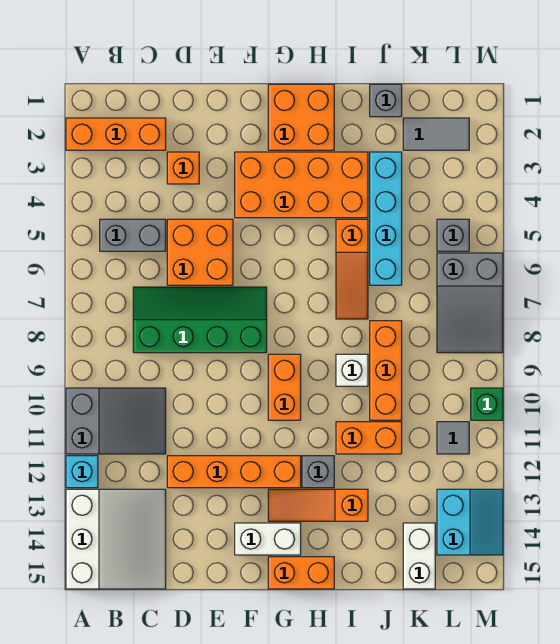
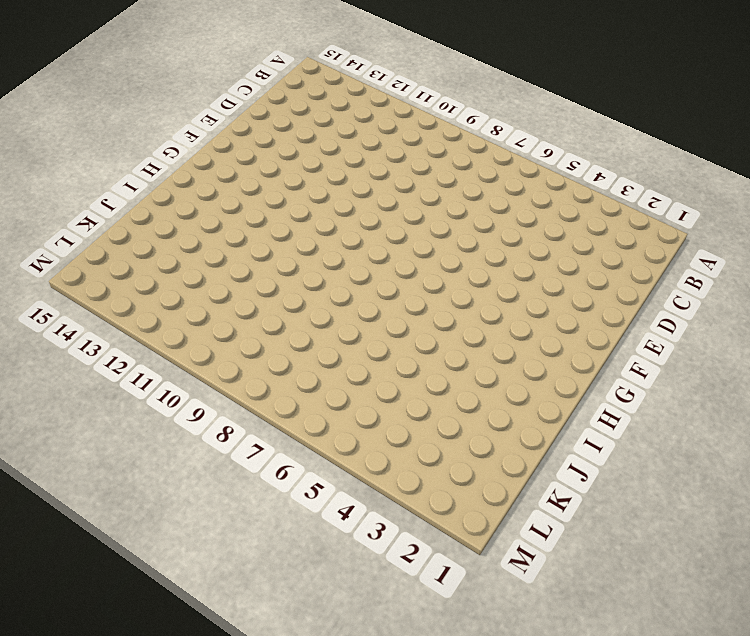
none -> orange brick A2:C2 level 1
none -> grey slope A10:C11 level 1 top A
none -> cyan brick A12 level 1

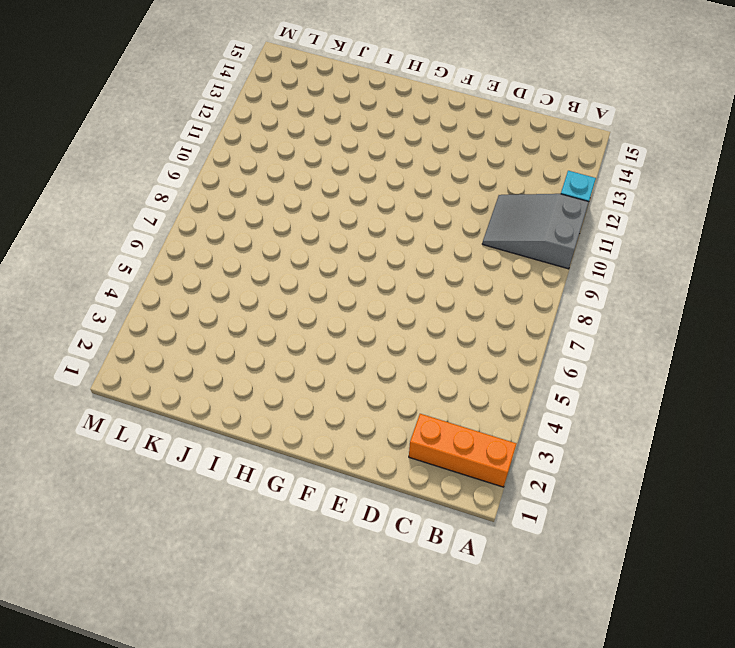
none -> white slope A13:C15 level 1 top A
none -> grey brick B5:C5 level 1
none -> green slope C7:F8 level 1 top 8

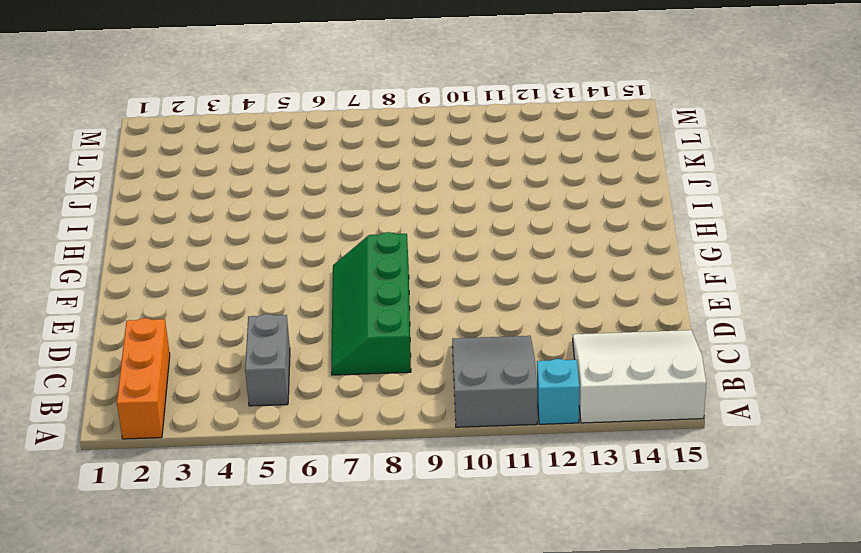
none -> orange brick D3 level 1
none -> orange brick D5:E6 level 1
none -> orange brick D12:G12 level 1

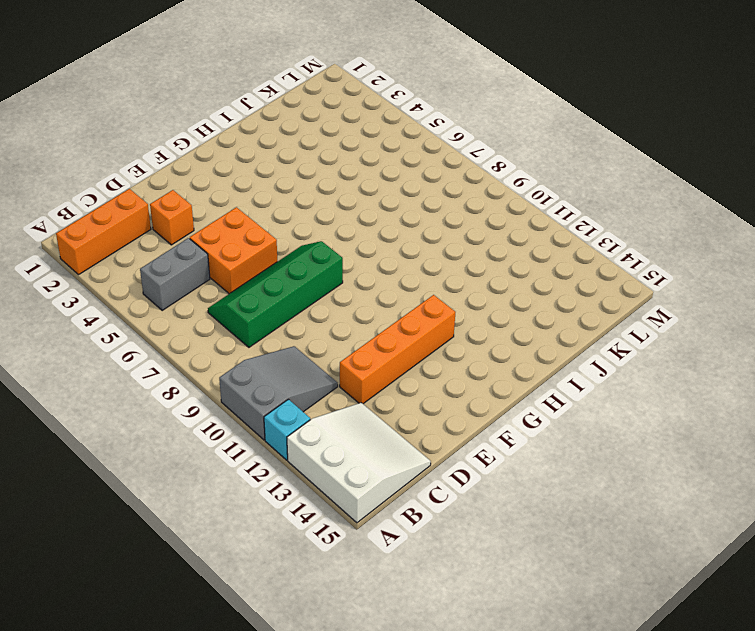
none -> orange brick F3:I4 level 1
none -> white brick F14:G14 level 1
none -> orange brick G1:H2 level 1

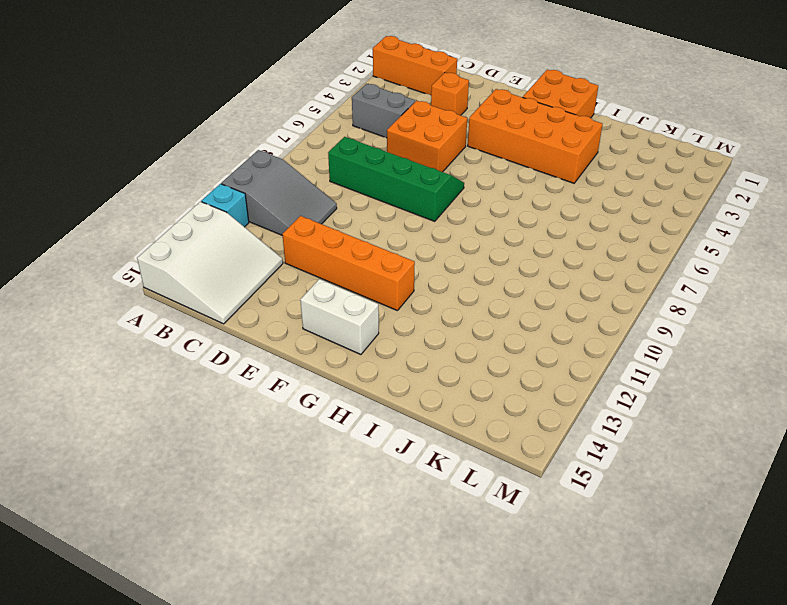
none -> orange brick G9:G10 level 1
none -> orange slope G13:I13 level 1 top I
none -> orange brick G15:H15 level 1

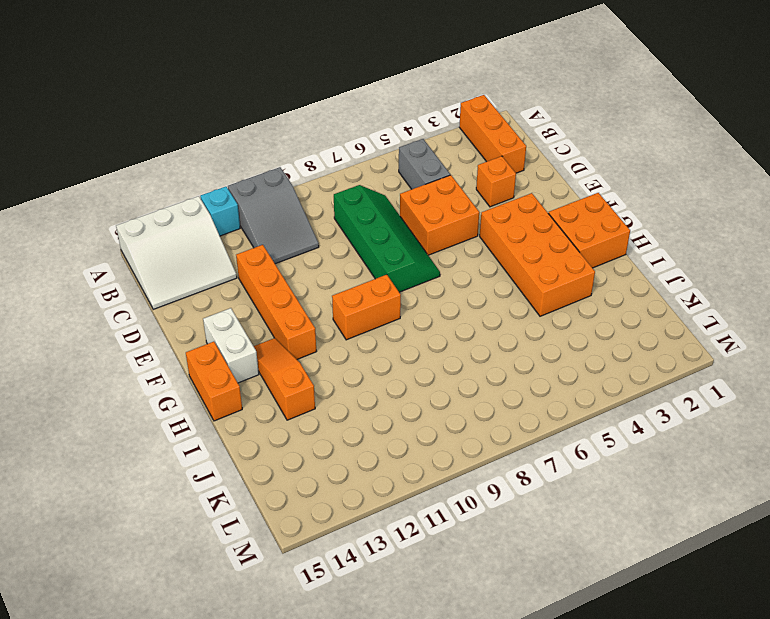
none -> grey brick H12 level 1
none -> orange slope I5:I7 level 1 top 5
none -> white brick I9 level 1

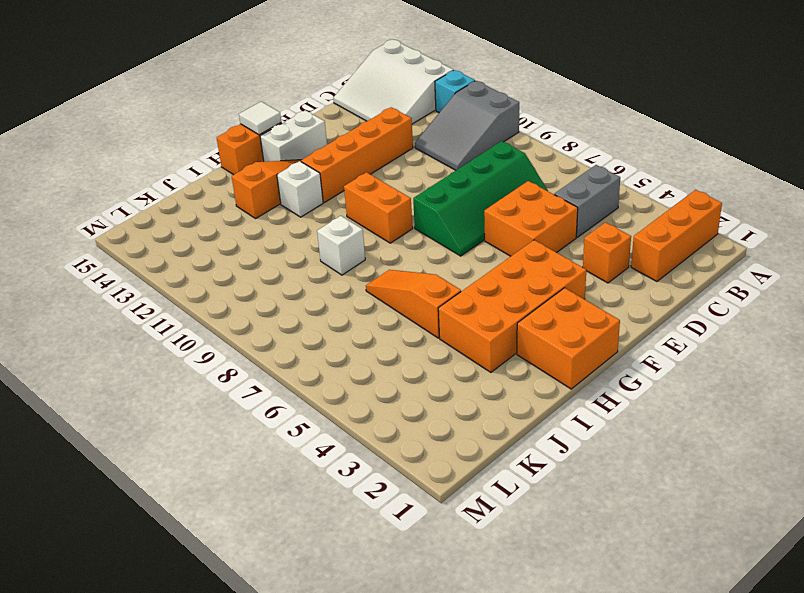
white tile G15 level 2 -> none
white brick H12 level 1 -> grey brick H12 level 1
none -> orange brick I11:J11 level 1
none -> grey brick J1 level 1
none -> cyan brick J3:J6 level 1

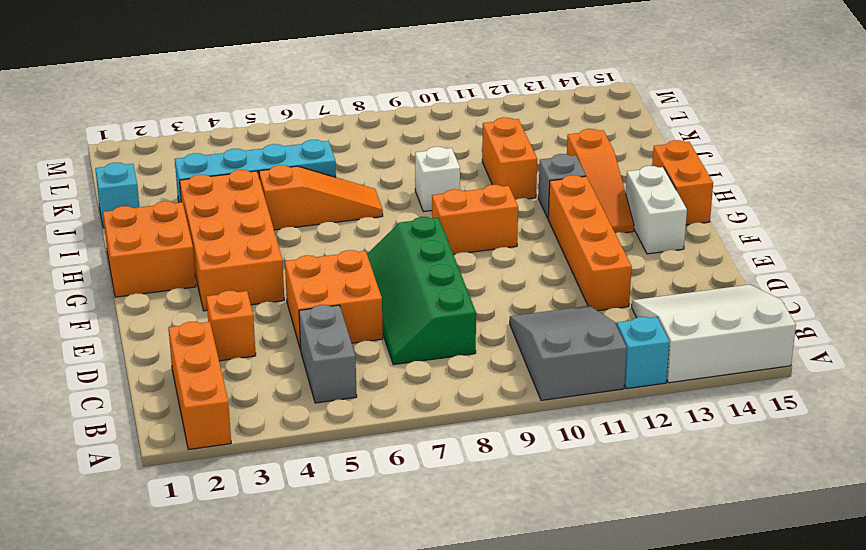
cyan brick J1 level 1 -> grey brick J1 level 1
none -> orange brick J8:J10 level 1
none -> grey tile K2:L2 level 1
none -> white brick K14:K15 level 1

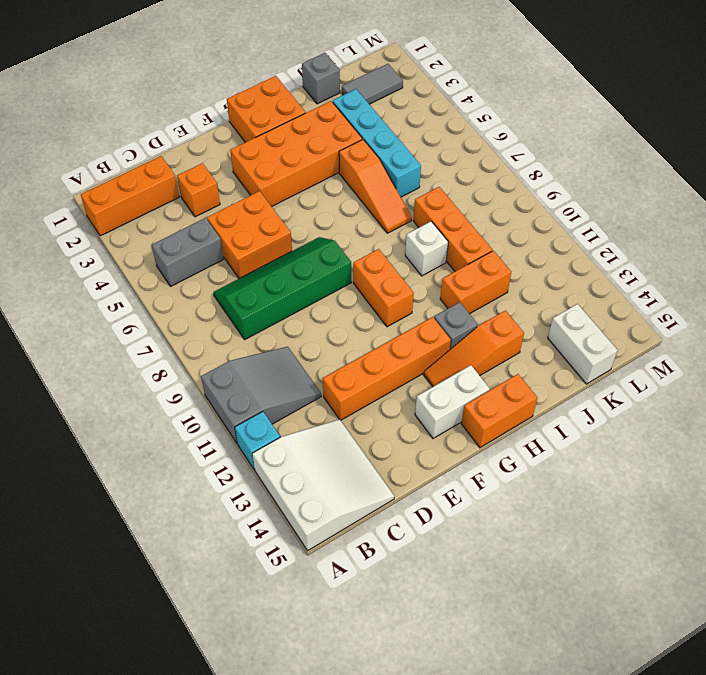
none -> grey brick L5 level 1
none -> grey slope L6:M8 level 1 top 6
none -> grey tile L11 level 1

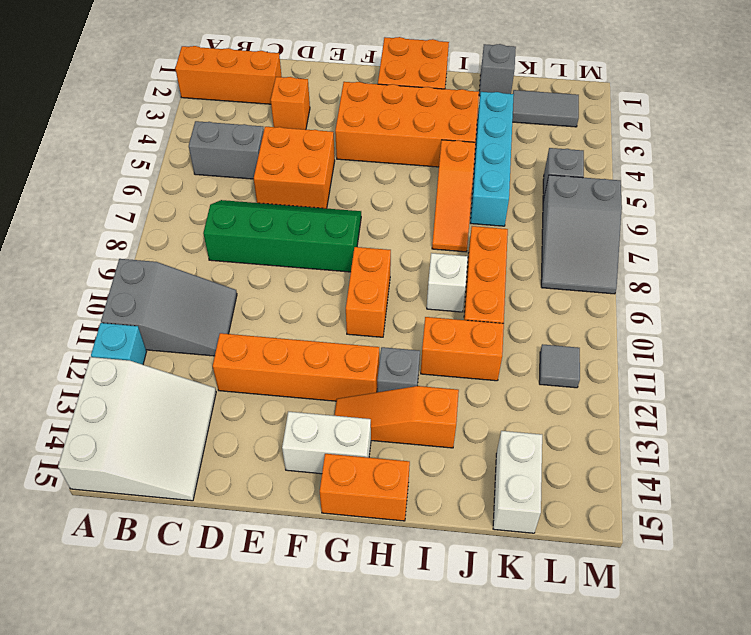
none -> cyan slope L13:M14 level 1 top L
none -> green brick M10 level 1

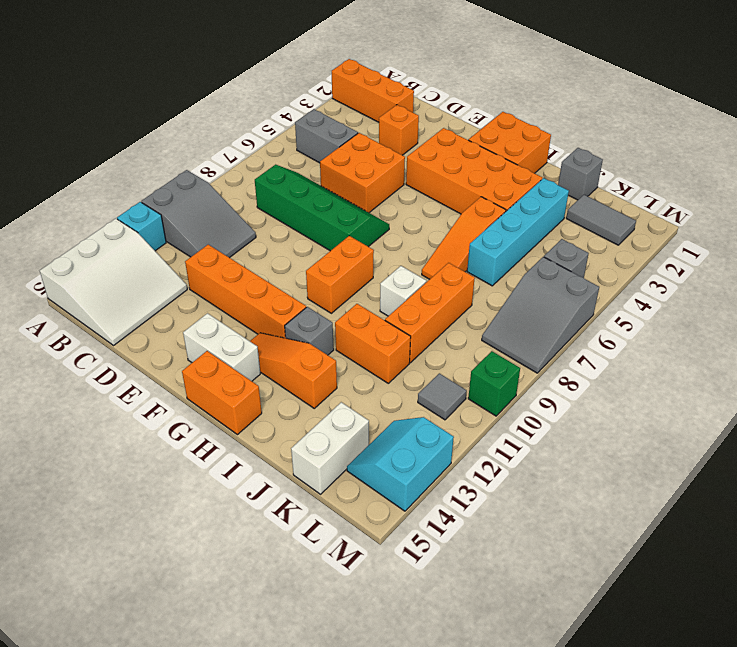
cyan slope L13:M14 level 1 top M -> cyan slope L13:M14 level 1 top L

